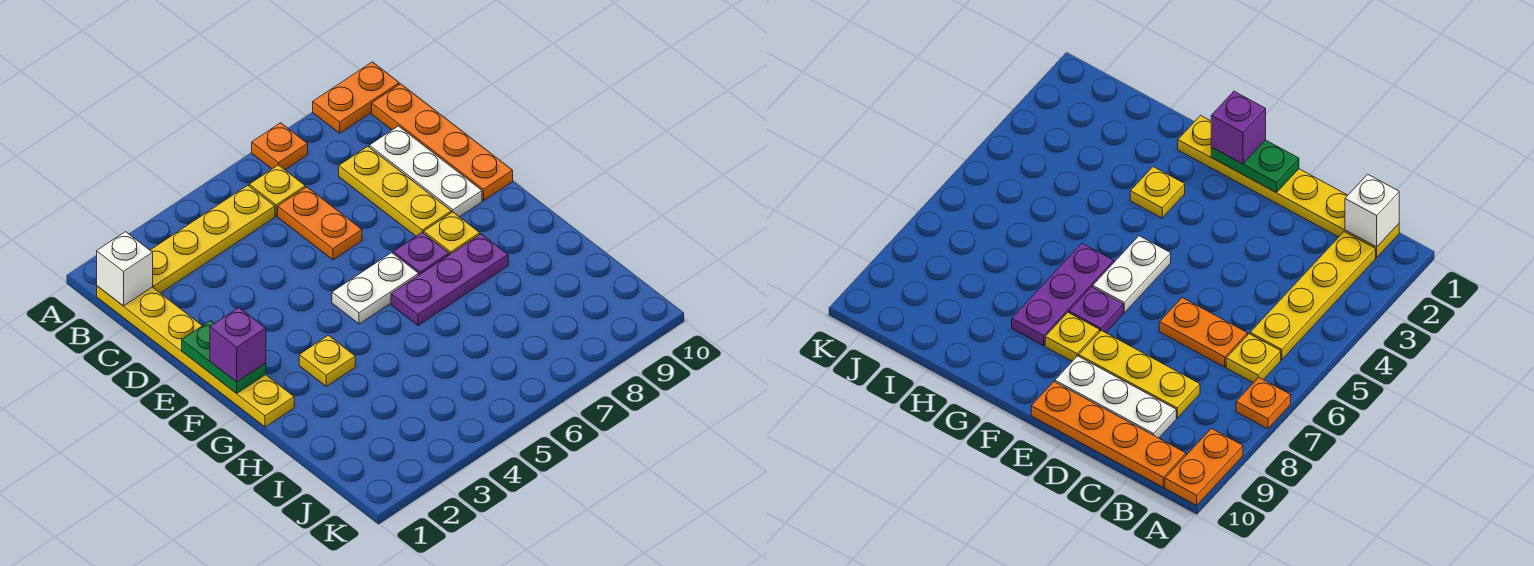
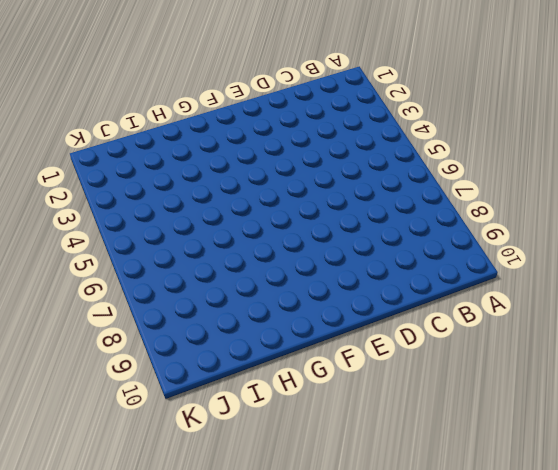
none -> orange plate A7 level 1
none -> orange plate A9:A10 level 1
none -> yellow plate B1:G1 level 1

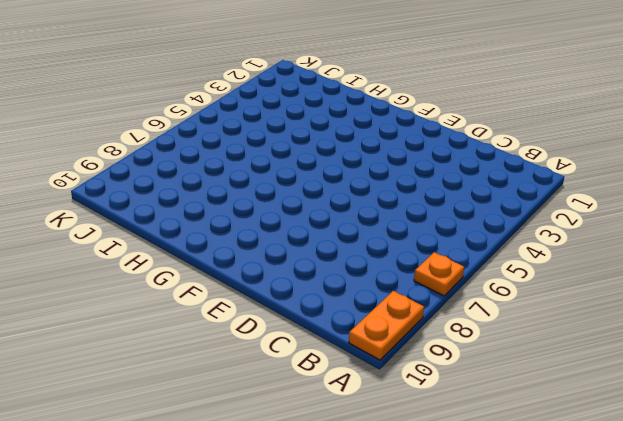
none -> yellow plate B1:G1 level 1
none -> yellow plate B2:B5 level 1
none -> yellow plate B6 level 1

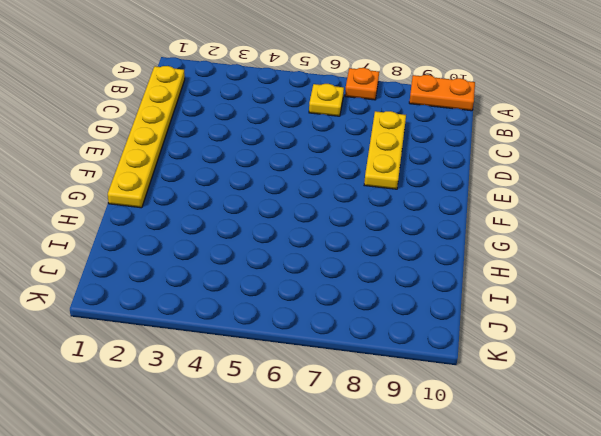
none -> yellow plate B2:B5 level 1
none -> orange plate B10:E10 level 1
none -> orange plate C6:D6 level 1

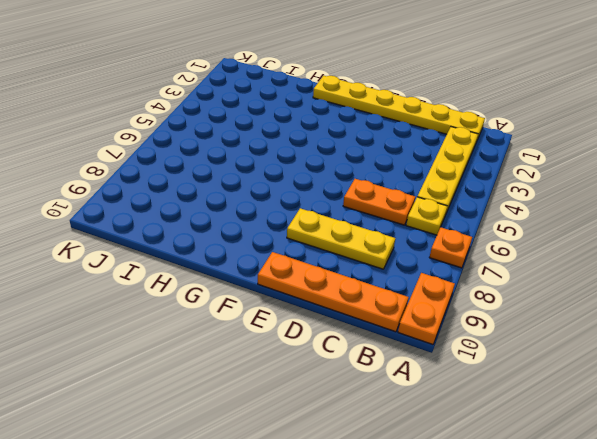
none -> white plate C9:E9 level 1
none -> white plate F5:F6 level 1
none -> purple plate F7 level 1

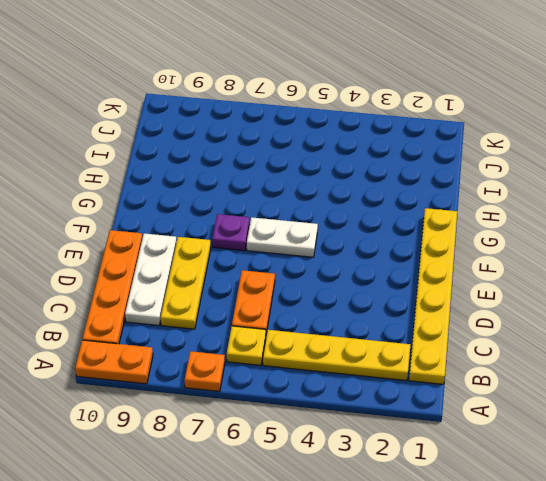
none -> yellow plate F8 level 1
none -> yellow plate G3 level 1
none -> purple plate G6:G8 level 1

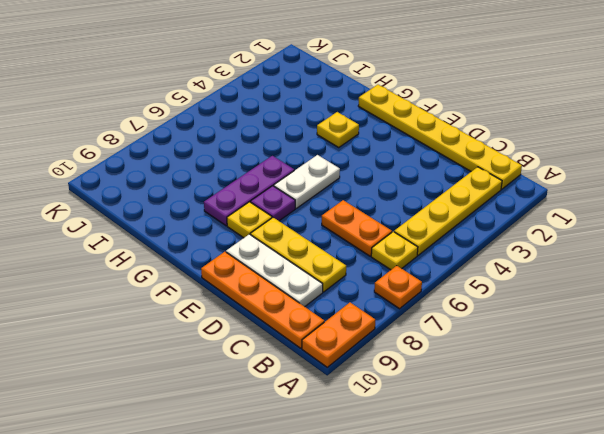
none -> white brick B1 level 2
none -> green plate E1:F1 level 2
none -> purple brick F1 level 3

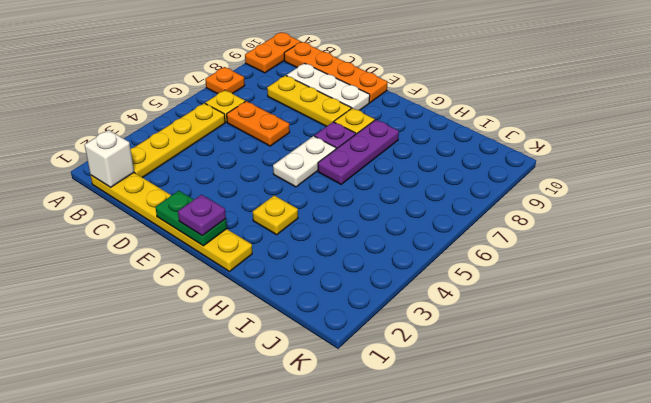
purple plate F1 level 3 -> purple brick F1 level 3

